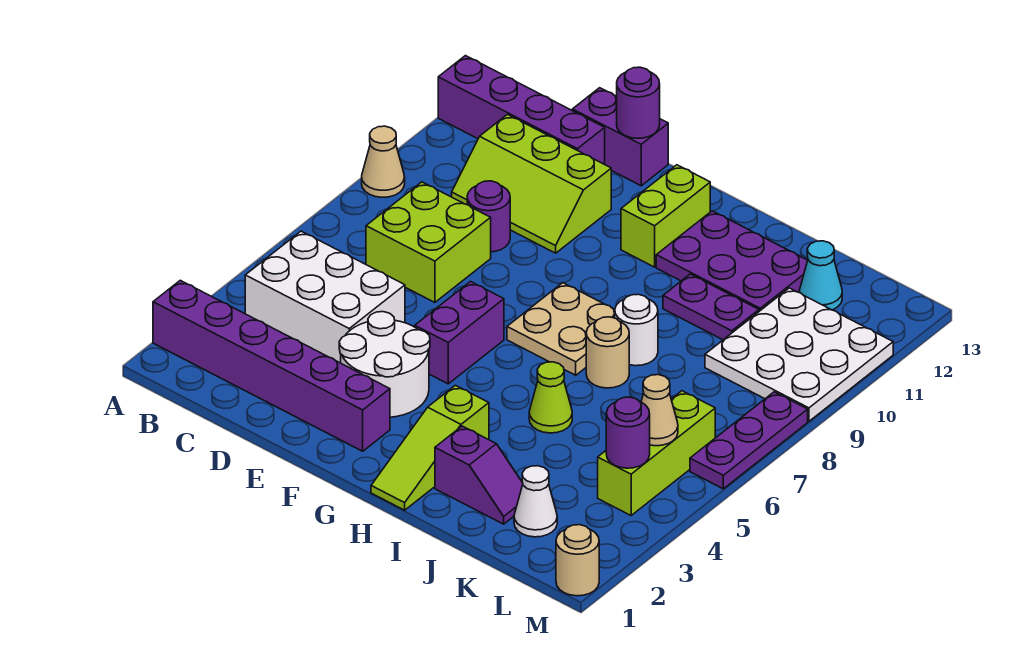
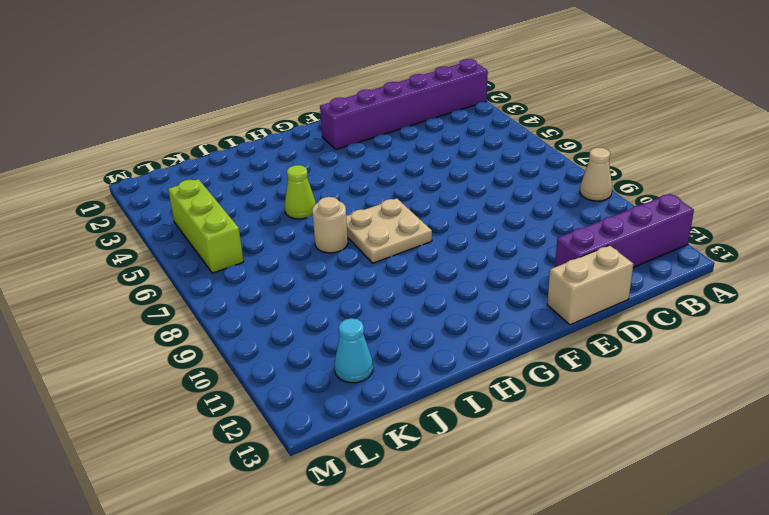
tan brick D13:E13 level 1 -> purple brick D13:E13 level 1
none -> white brick B4:D5 level 1
none -> lime brick C7:D8 level 1
none -> lime slope C10:E11 level 1 top 11

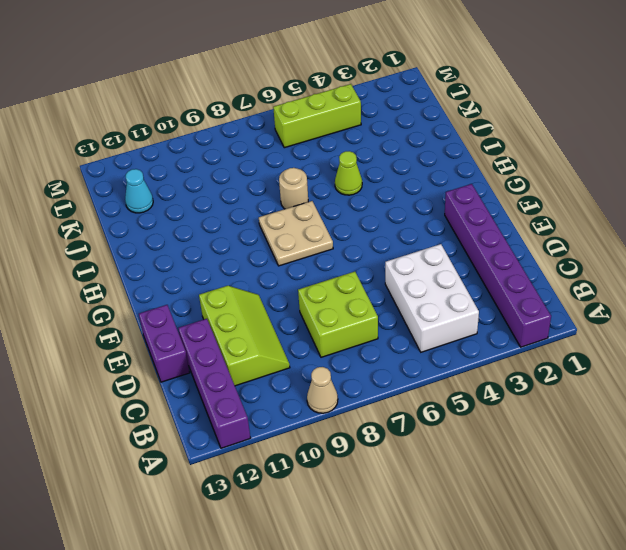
none -> purple round brick D9 level 1
none -> white round brick E3:F4 level 1
none -> purple brick F5:F6 level 1

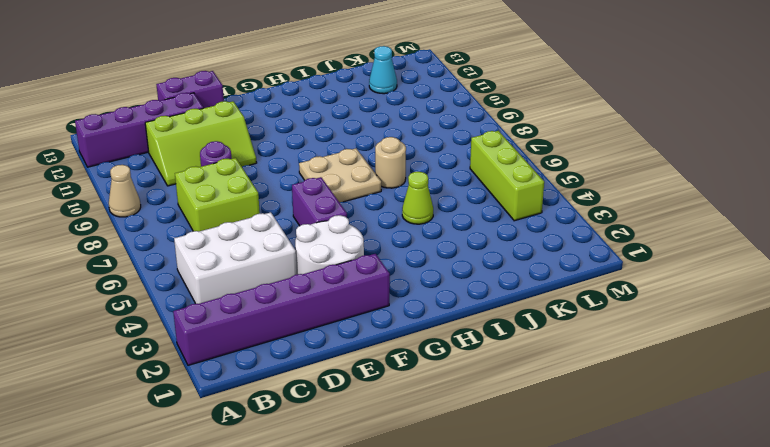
none -> lime brick G11:G12 level 1
none -> lime slope H1:H3 level 1 top 3
none -> purple plate H11:J12 level 1

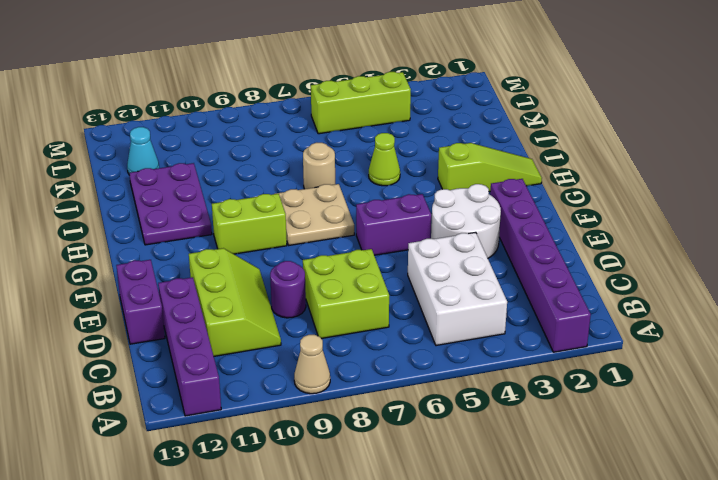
lime brick G9:G10 level 1 -> lime brick G11:G12 level 1
none -> purple slope I2:J2 level 1 top I
none -> white round brick I8 level 1
none -> purple plate I10:J10 level 1

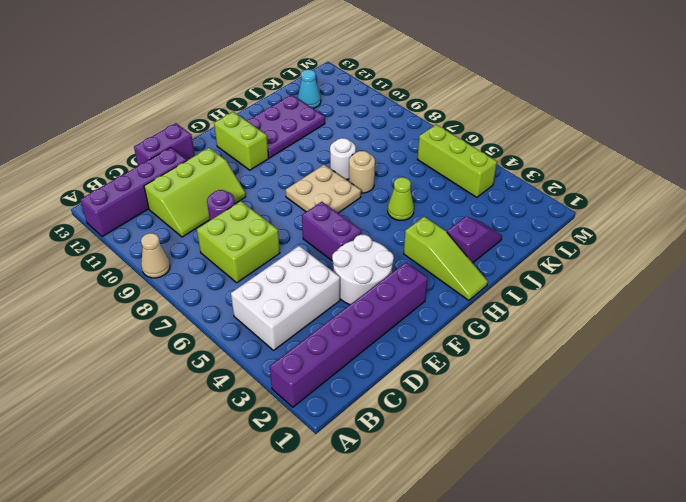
none -> purple plate I10:J10 level 1
none -> white cone K2 level 1
none -> white plate K9:M11 level 1

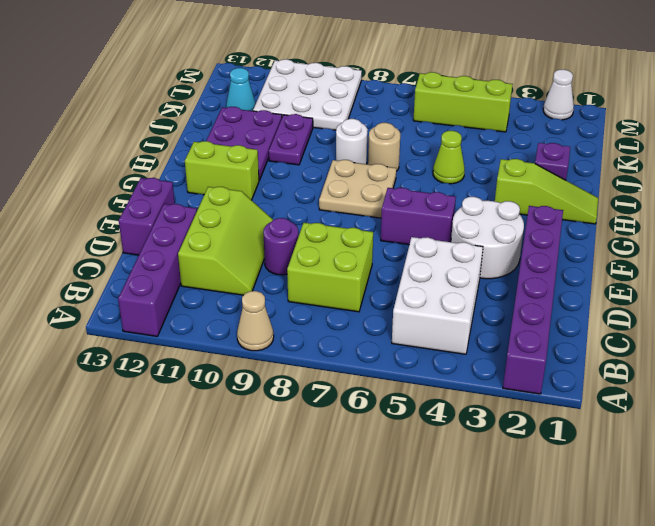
white cone M2 level 1 -> white cone K2 level 1
none -> tan round brick M1 level 1
none -> purple plate M6:M8 level 1
none -> purple round brick E13 level 2

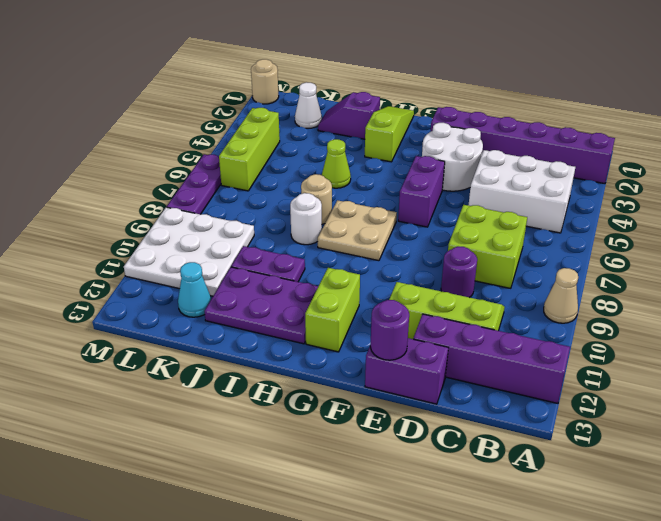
none -> purple round brick L4 level 2
none -> tan cone L5 level 2

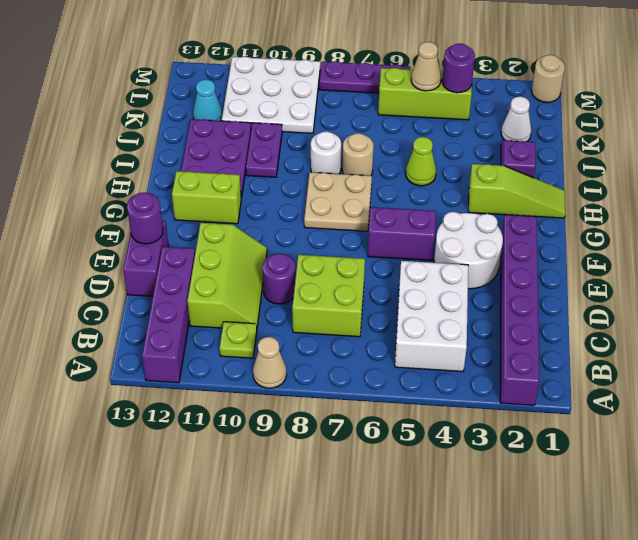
lime plate B10 level 1 -> none

